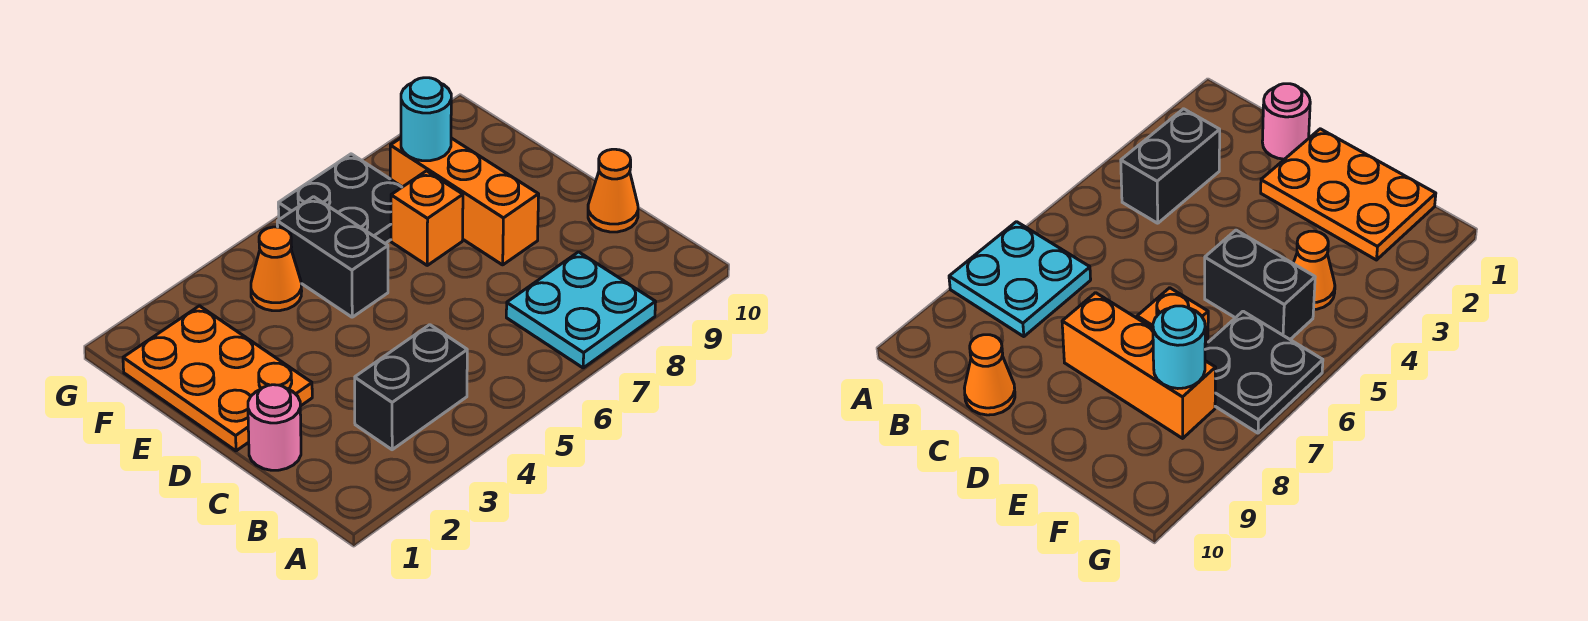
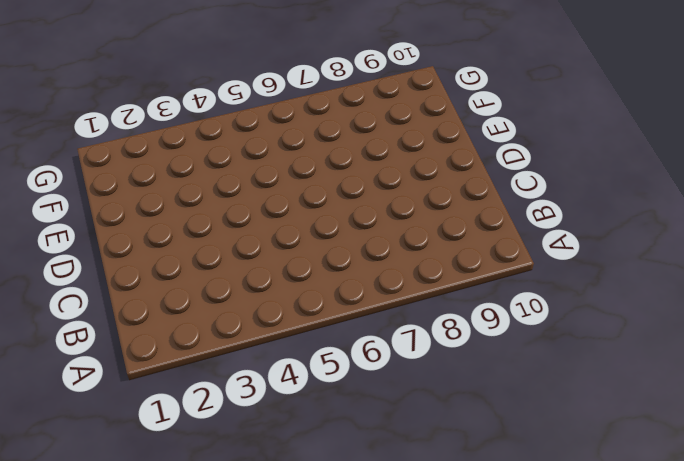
none -> cyan plate A7:B8 level 1
none -> black brick B3:B4 level 1

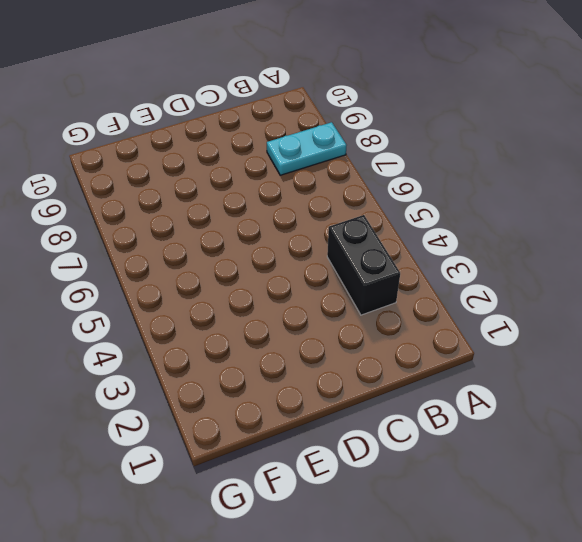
cyan plate A8:B8 level 1 -> cyan plate A7:B8 level 1
none -> pink round brick C1 level 1
none -> orange cone C10 level 1

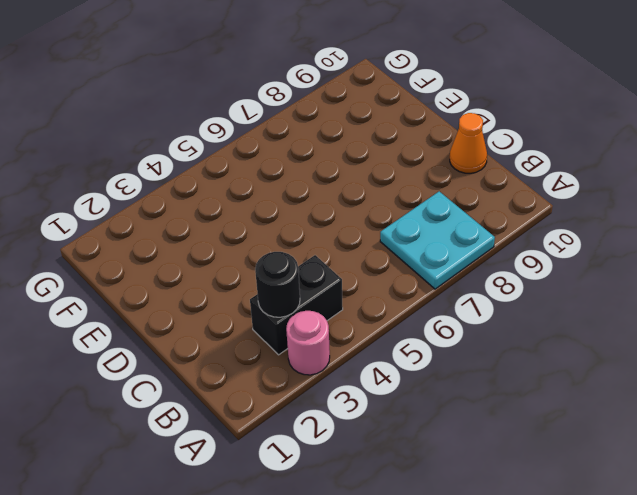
pink round brick A3 level 1 -> pink round brick C1 level 1
black round brick B3 level 2 -> none
none -> orange plate D1:F2 level 1
none -> orange brick D8:F8 level 1

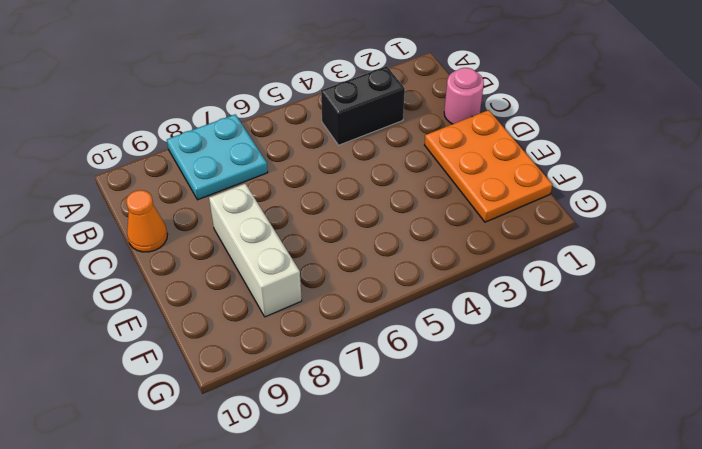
white brick D8:F8 level 1 -> orange brick D8:F8 level 1
none -> black brick E5:F5 level 1
none -> orange brick E7 level 1

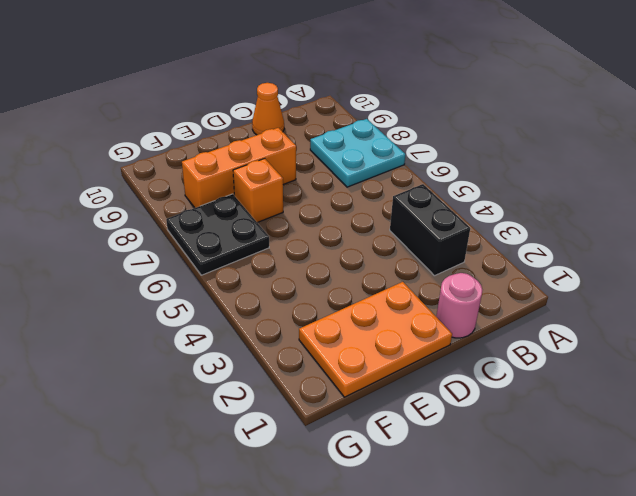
none -> black brick E5:F5 level 1
none -> orange cone F4 level 1

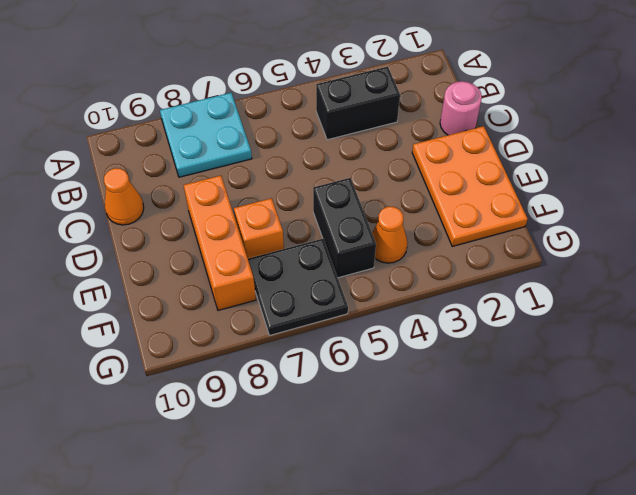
none -> cyan round brick F8 level 2

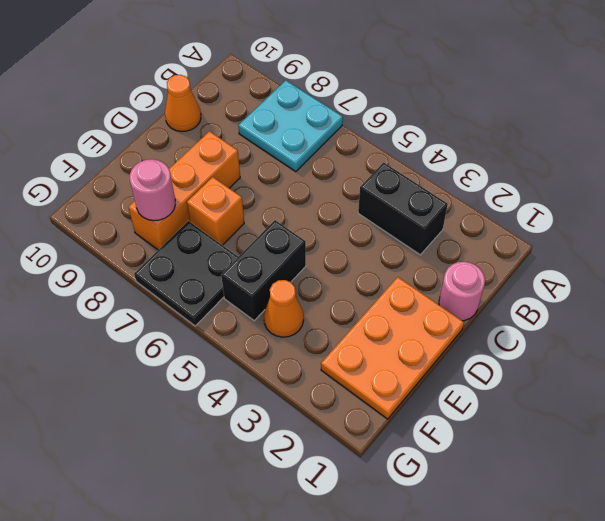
pink round brick F8 level 2 -> cyan round brick F8 level 2

